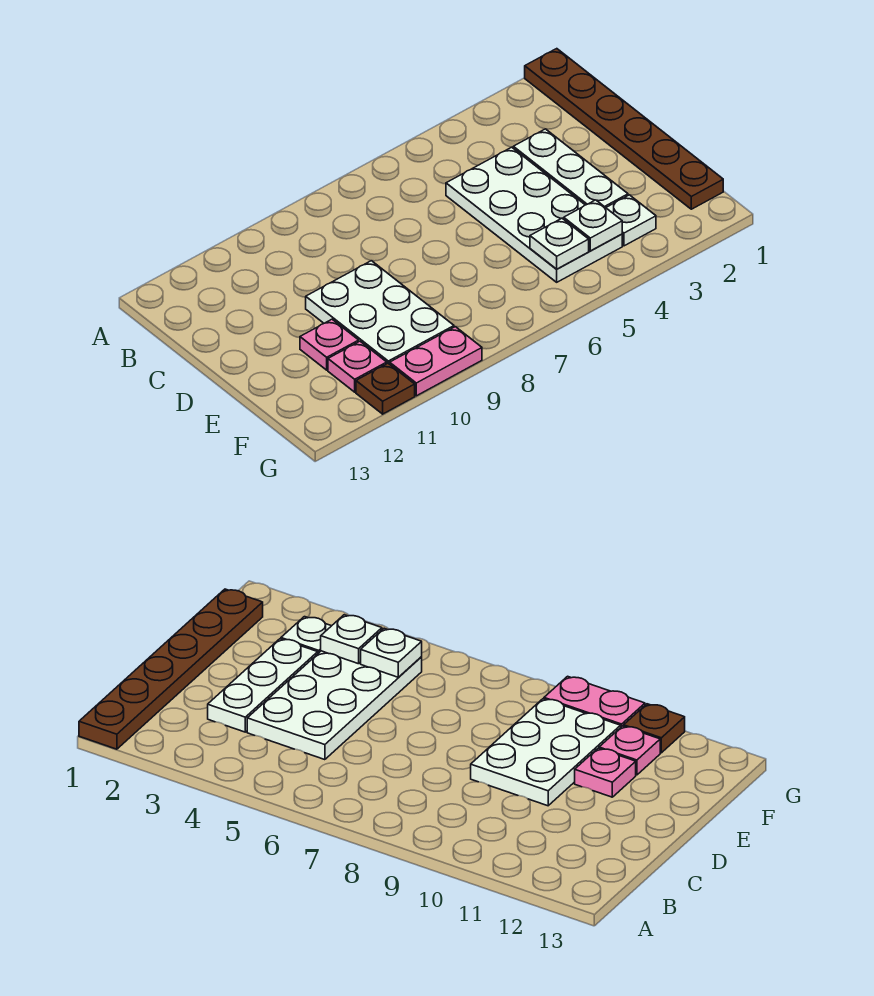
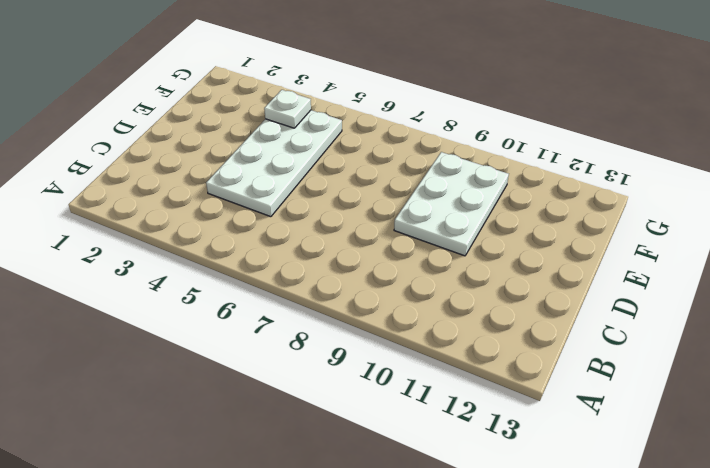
none -> brown plate A1:F1 level 1
none -> white plate C3:E3 level 1

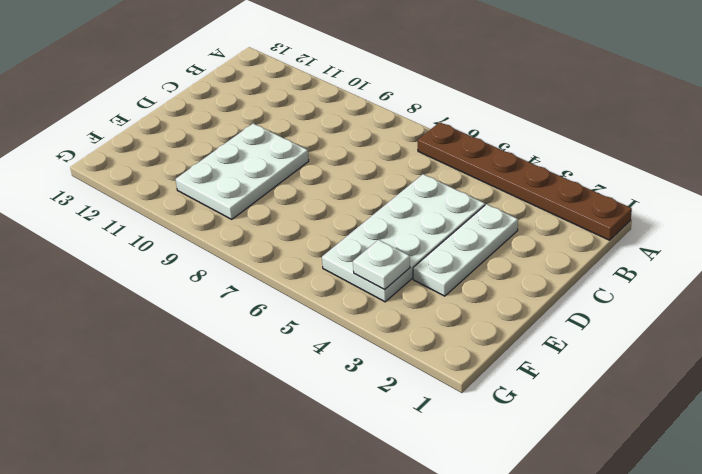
brown plate A1:A6 level 1 -> brown plate A1:F1 level 1
none -> pink plate E11 level 1
none -> white plate F3 level 1

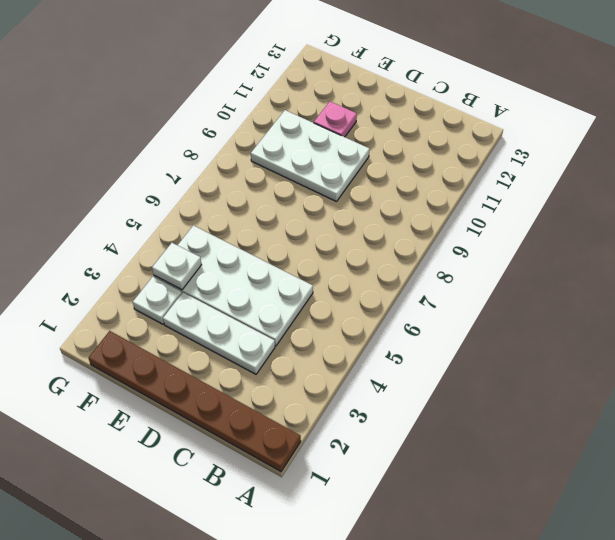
none -> pink plate F11 level 1
none -> pink plate G9:G10 level 1

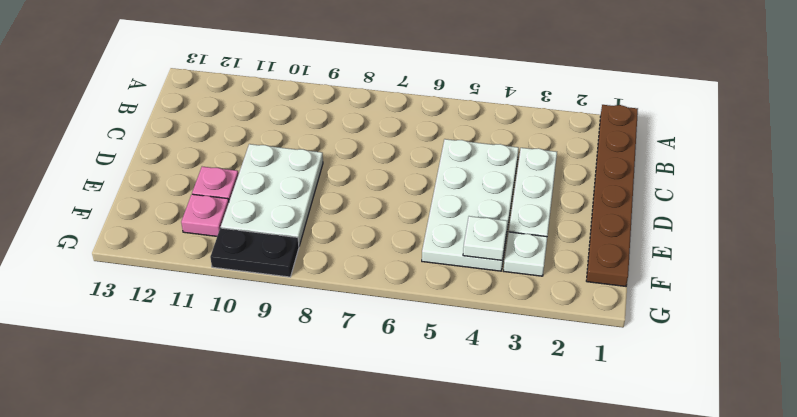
black plate G9:G10 level 1 -> pink plate G9:G10 level 1
none -> brown plate G11 level 1
none -> white plate F5 level 2

